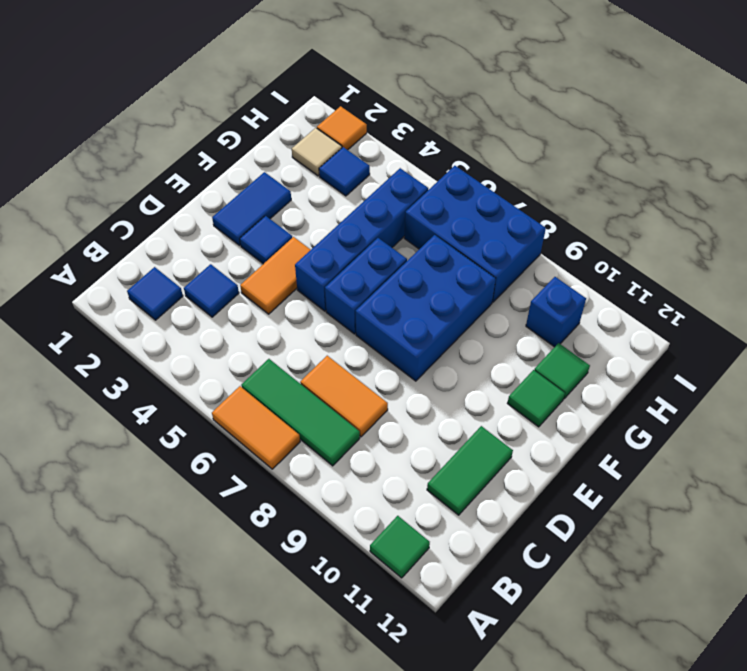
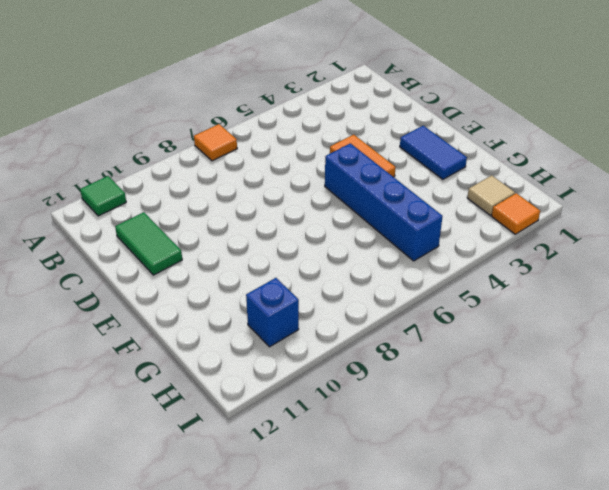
orange tile A7 level 1 -> orange tile A6:A7 level 1
none -> blue tile B2 level 1
none -> green tile B6:B8 level 1
none -> blue tile C3 level 1

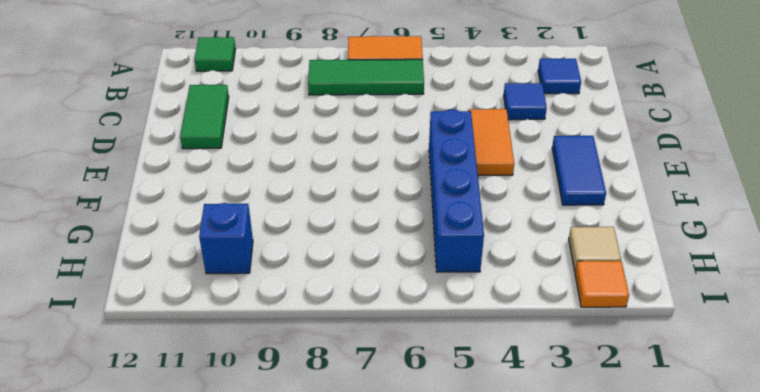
none -> orange tile C7:C8 level 1
none -> blue tile E3 level 1
none -> blue brick E6:F6 level 1

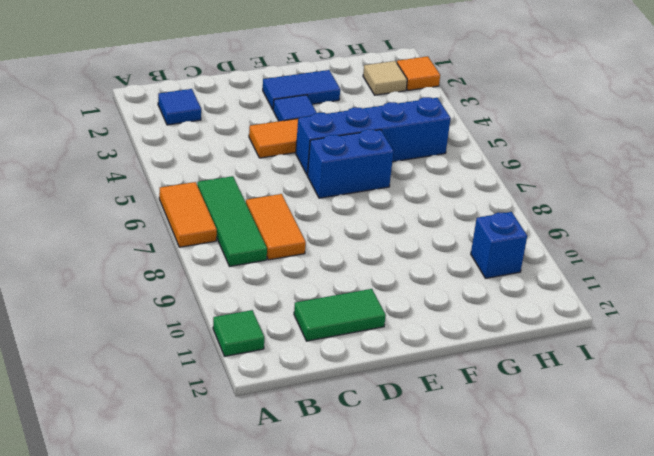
none -> blue tile C3 level 1
none -> blue brick E7:G8 level 1
none -> green tile F11 level 1

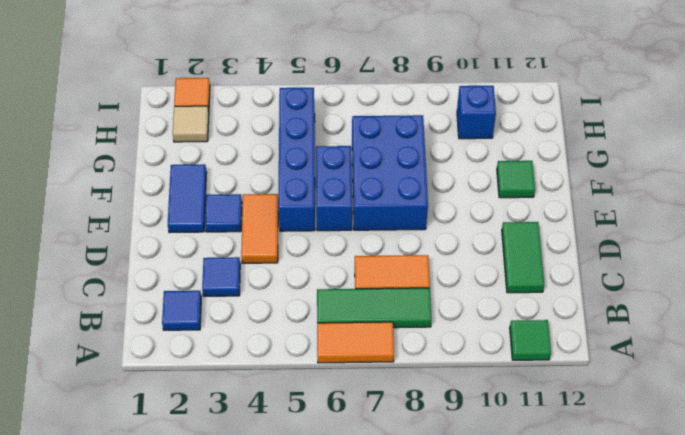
none -> green tile G11 level 1
none -> blue tile H3 level 1
none -> blue brick H6:I8 level 1

